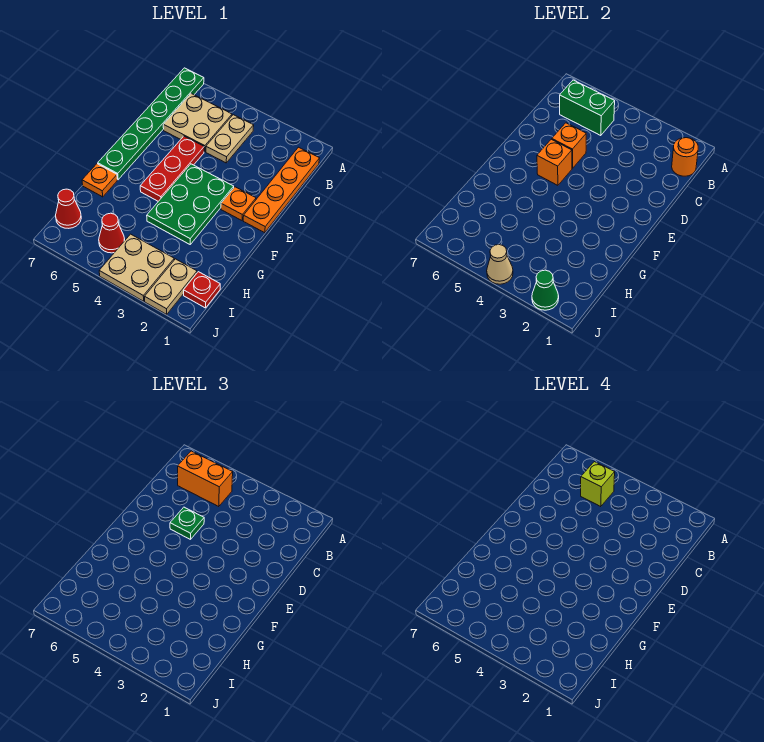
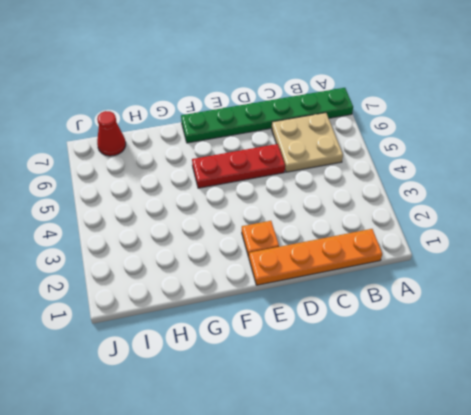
none -> tan plate B4:C4 level 1
none -> green plate E3:G4 level 1
none -> orange plate G7 level 1

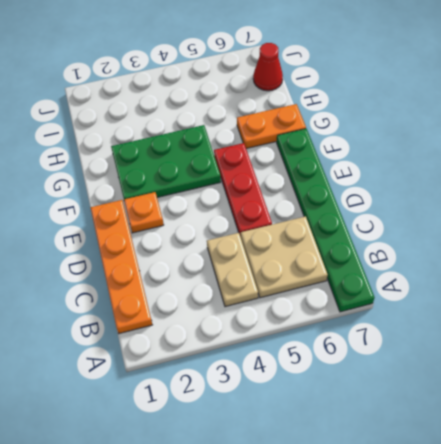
green plate F2:G4 level 1 -> green plate E3:G4 level 1
orange plate G6:G7 level 1 -> orange plate G7 level 1
none -> red plate I1 level 1
none -> tan plate I2:J2 level 1
none -> tan plate I3:J4 level 1

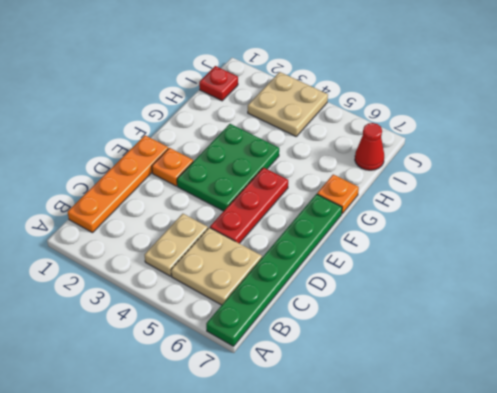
none -> tan plate I2:J2 level 1
none -> red cone I5 level 1
none -> orange round brick B1 level 2

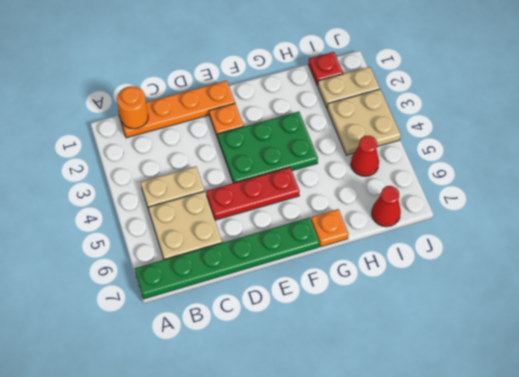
none -> green brick B5:B6 level 2
none -> orange brick D5 level 2
none -> orange brick E5 level 2

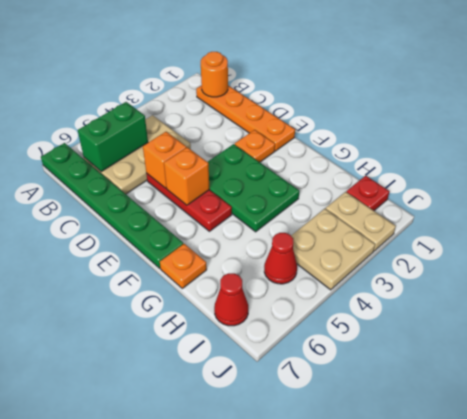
none -> green cone J2 level 2
none -> tan cone J4 level 2
none -> orange brick B5:B6 level 3

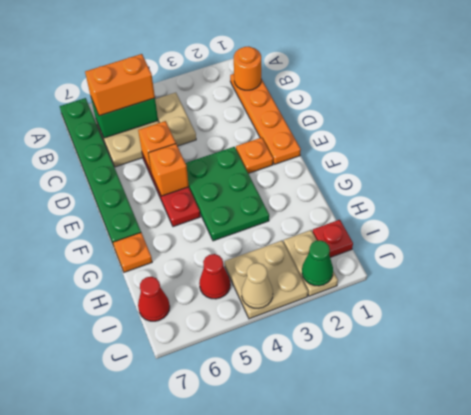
none -> green plate D5 level 3
none -> lime brick B5 level 4

